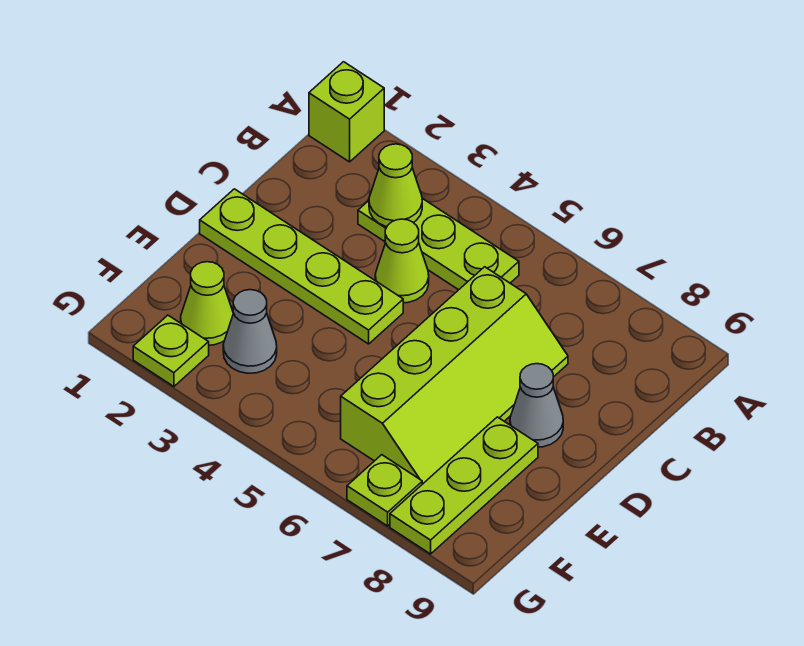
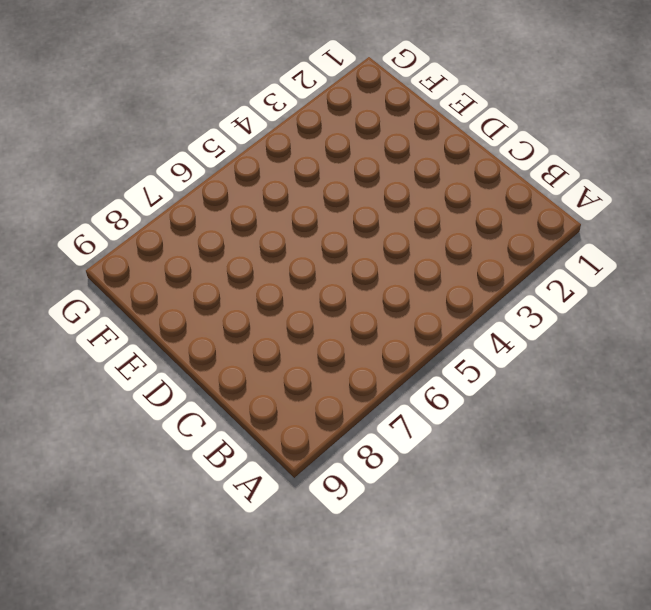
none -> lime brick A1 level 1
none -> lime plate B3:B5 level 1
none -> lime cone C4 level 1

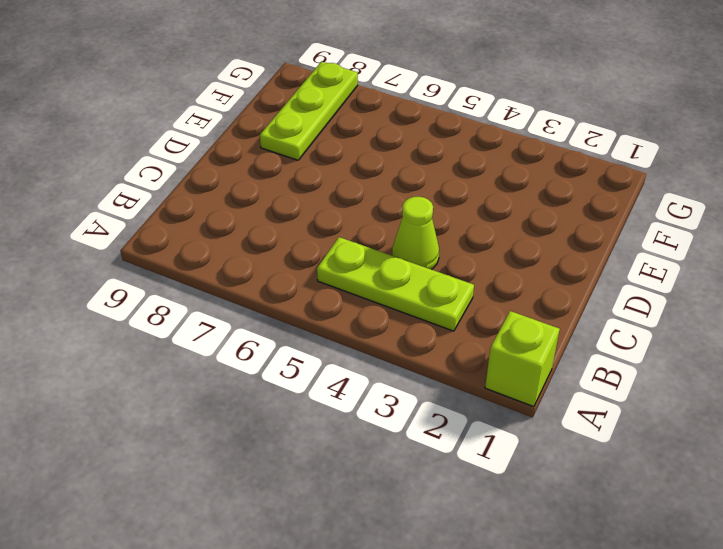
none -> lime slope C6:F7 level 1 top 6
none -> lime plate D1:D4 level 1
none -> grey cone D8 level 1

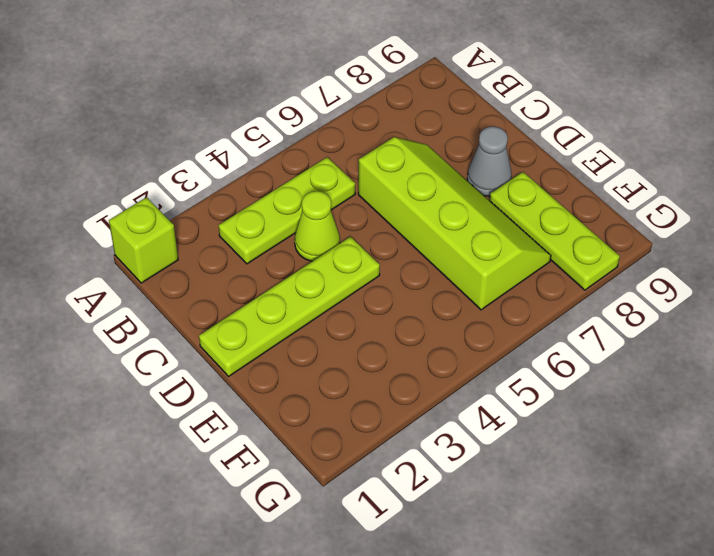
none -> lime cone F2 level 1
none -> grey cone F3 level 1
none -> lime plate G2 level 1

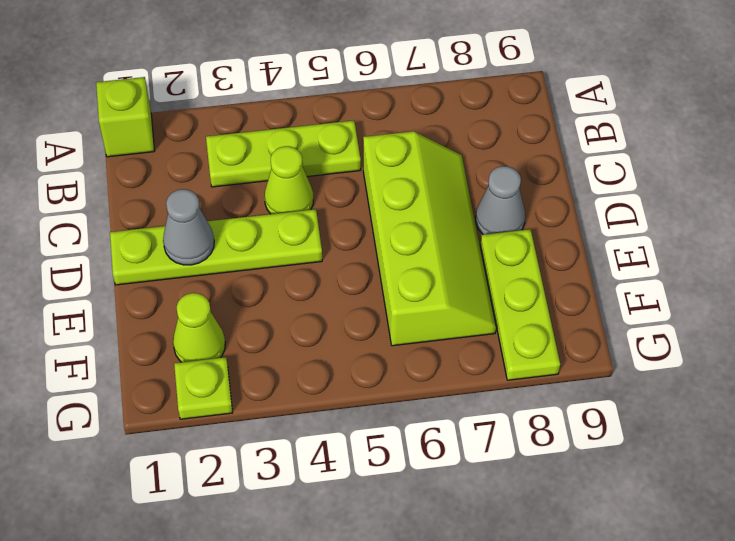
grey cone D2 level 2 -> grey cone F3 level 1
none -> lime plate G7 level 1
none -> lime cone B3 level 2

